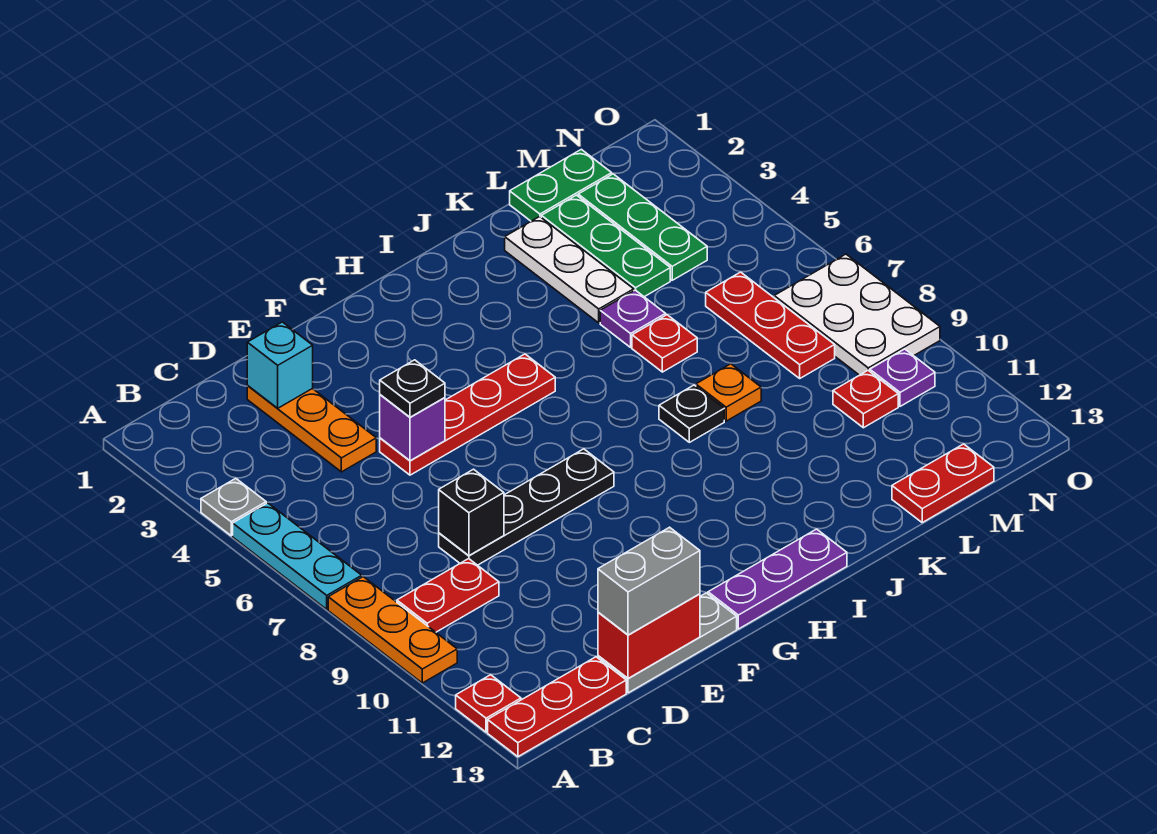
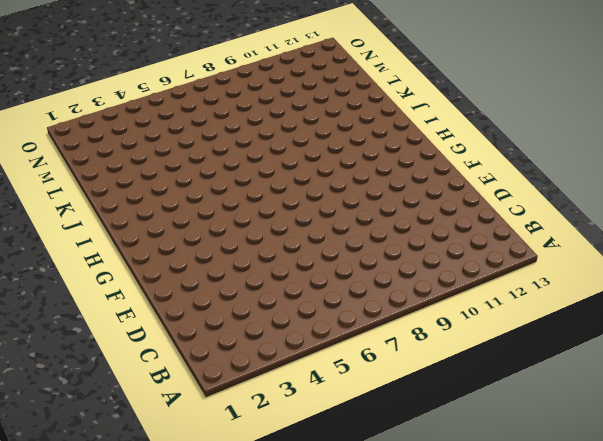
none -> grey plate A4 level 1
none -> cyan plate A5:A7 level 1
none -> orange plate A8:A10 level 1
none -> red plate A12 level 1

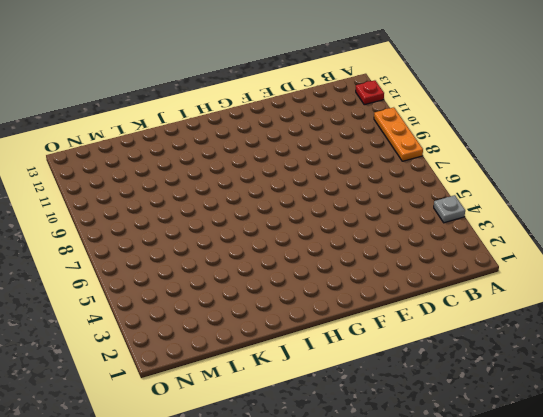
none -> cyan plate A5:A7 level 1
none -> red plate A13:C13 level 1
none -> red plate B9:C9 level 1
none -> orange plate D2:D4 level 1

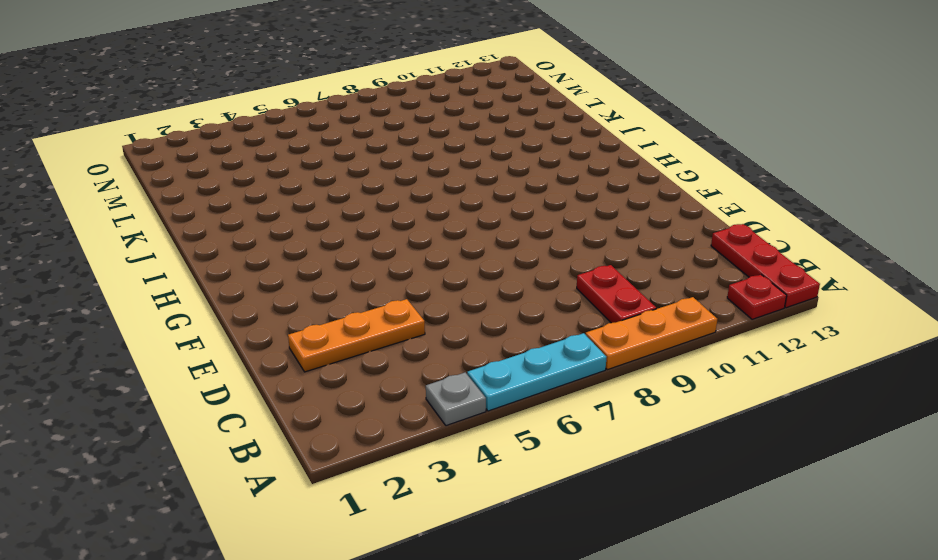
none -> black plate D8:G8 level 1
none -> grey plate D13:F13 level 1
none -> red plate E5:H5 level 1
none -> purple plate G13:I13 level 1

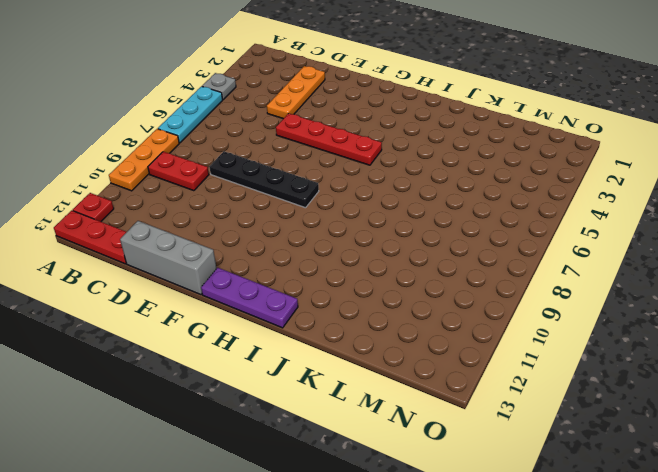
grey brick D13:F13 level 1 -> grey plate D13:F13 level 1
none -> black plate J8 level 1
none -> white plate K2:K4 level 1
none -> purple plate K5 level 1
none -> red plate K6 level 1

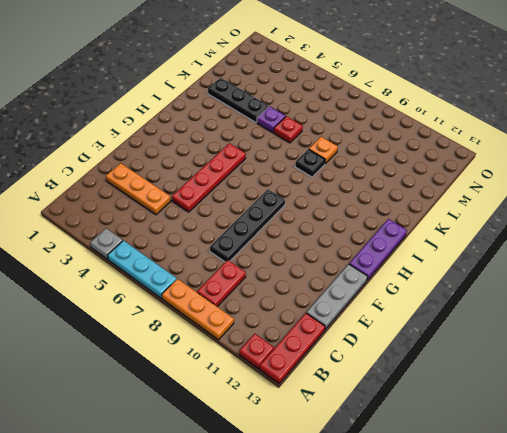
black plate K2:K4 level 1 -> white plate K2:K4 level 1
none -> green plate L1:M1 level 1
none -> green plate L2:L4 level 1
none -> red plate L13:M13 level 1
none -> green plate M2:M4 level 1

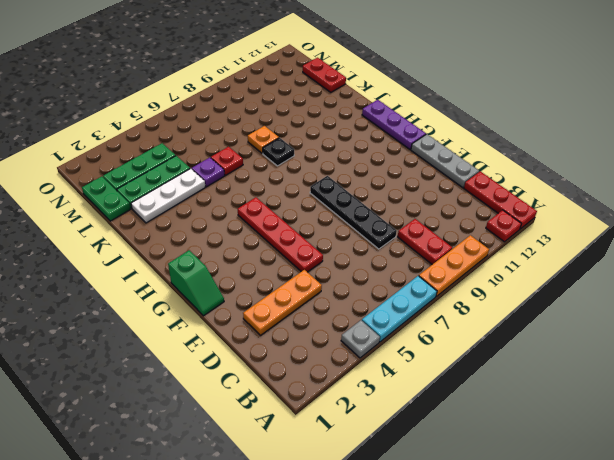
green slope F1:G1 level 1 top G -> none
none -> red plate M6:M8 level 1
none -> red plate M10 level 1
none -> white plate N7:O9 level 1
none -> purple plate N10 level 1

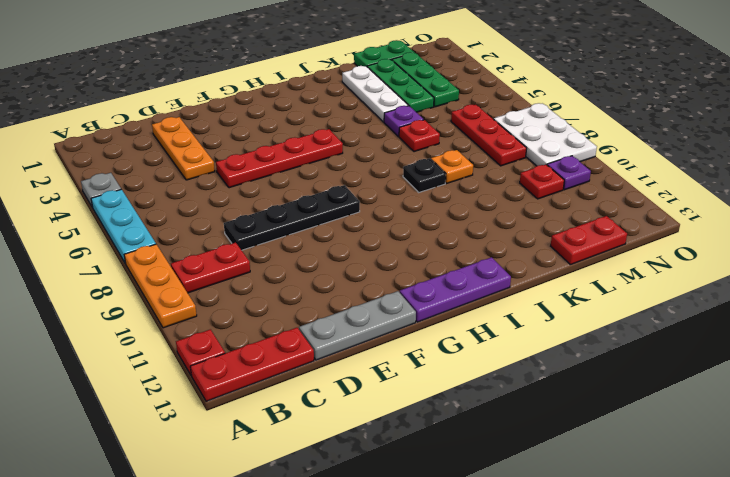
none -> cyan brick D2 level 2
none -> black brick D8 level 2
none -> red brick D13:E13 level 2
none -> purple brick E5 level 2

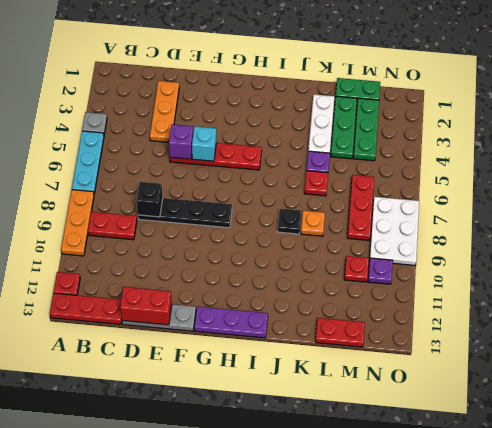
cyan brick F5 level 2 -> cyan brick D2 level 2
none -> grey brick D13:E13 level 3
none -> black plate E5 level 3

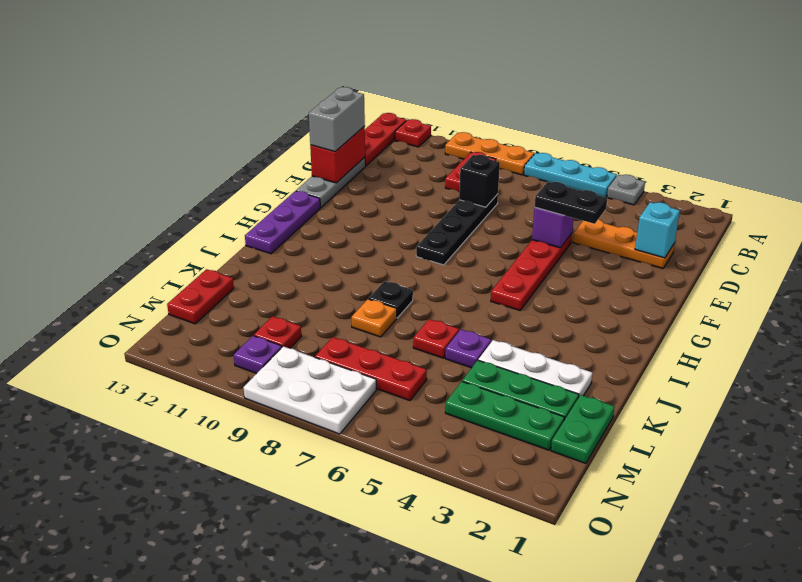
black plate E4:E5 level 3 -> black plate E5 level 3

